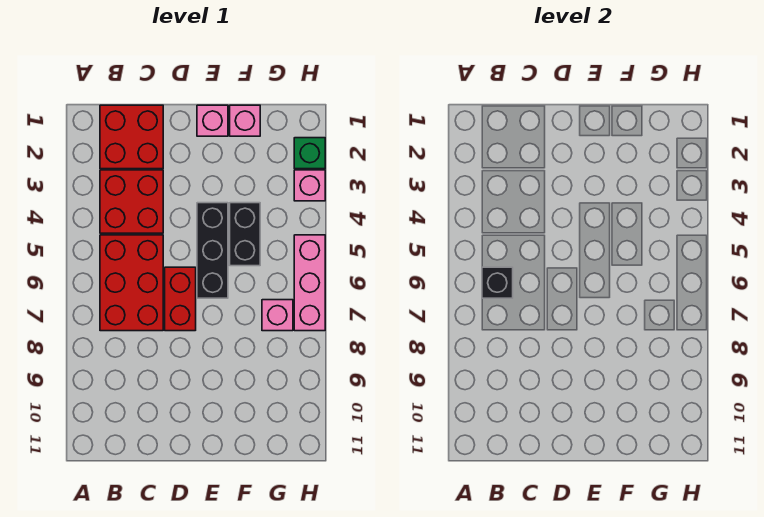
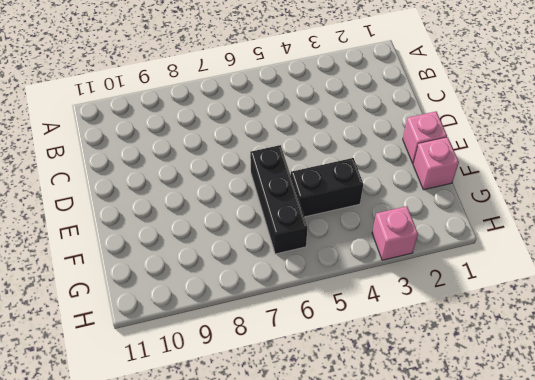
black brick E6:G6 level 1 -> black brick E4:E6 level 1
none -> red brick B1:C2 level 1
none -> red brick B3:C4 level 1
none -> red brick B5:C7 level 1

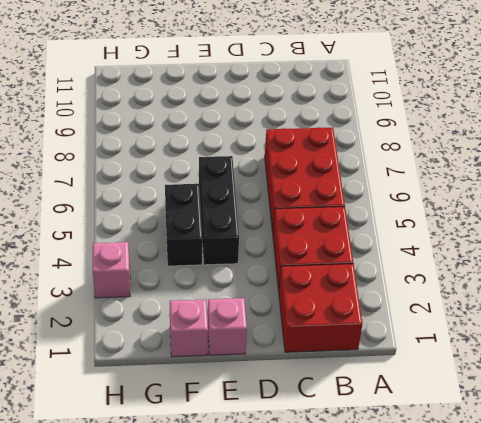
none -> red brick D6:D7 level 1
none -> pink brick G7 level 1
none -> green brick H2 level 1

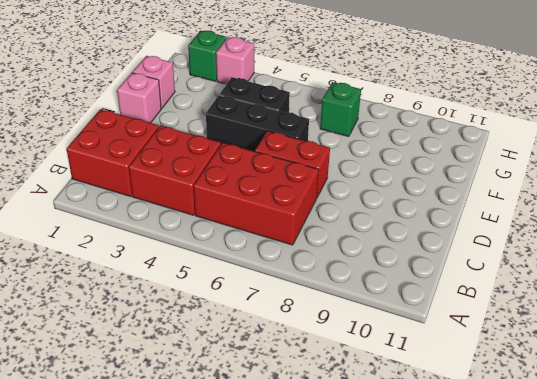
green brick G7 level 1 -> pink brick G7 level 1
none -> pink brick H5:H7 level 1
none -> black brick B6 level 2

